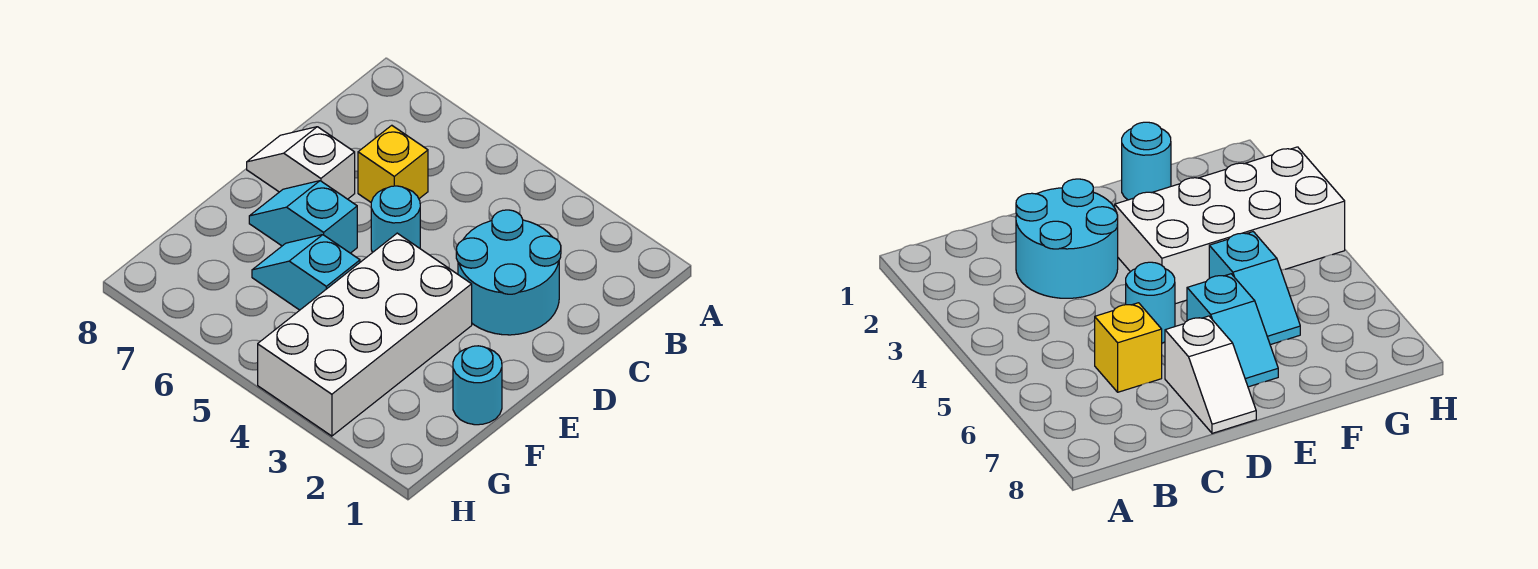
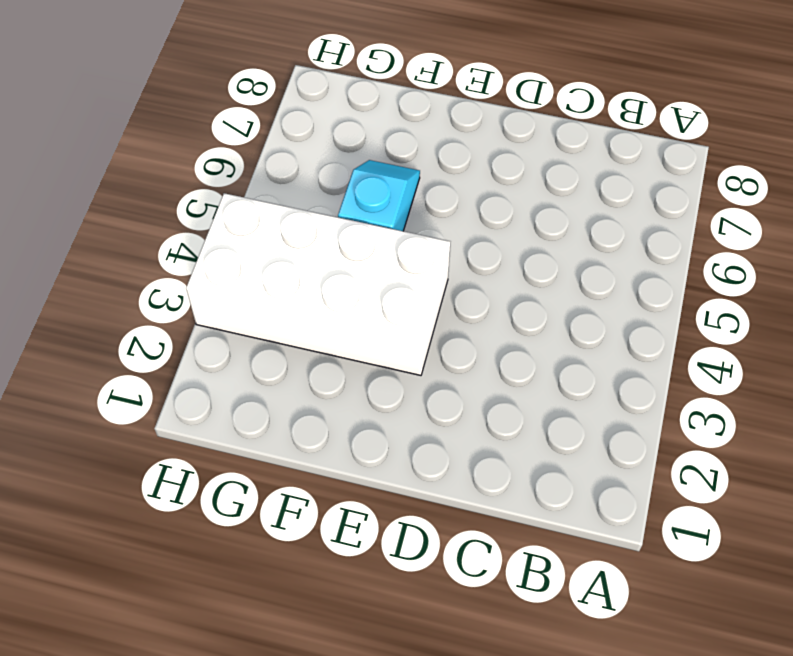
none -> cyan round brick C2:D3 level 1
none -> yellow brick C6 level 1

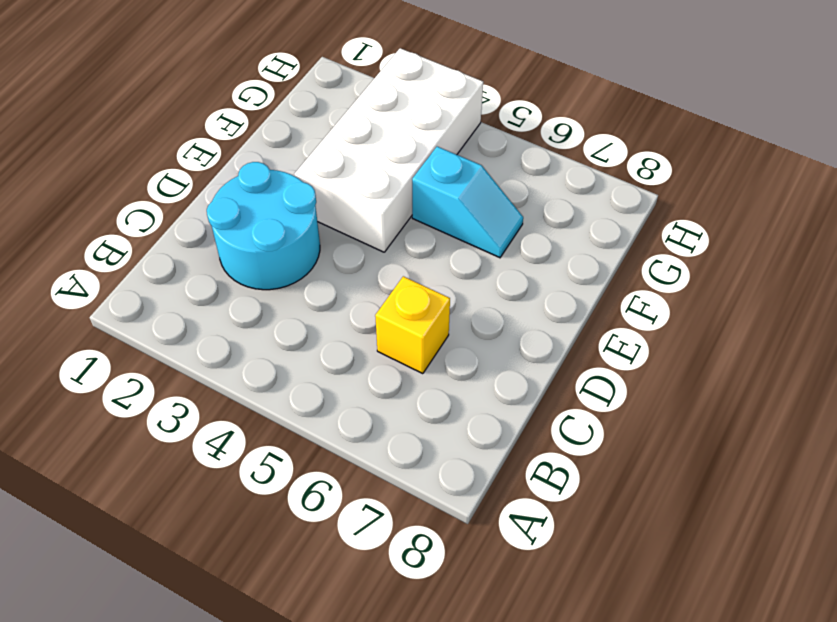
none -> cyan round brick D5 level 1
none -> white slope D7:D8 level 1 top 7

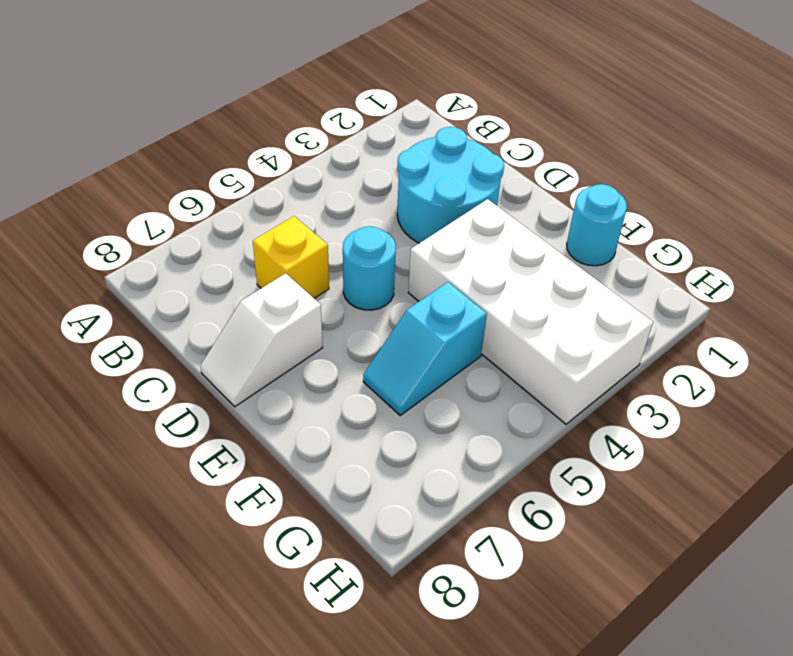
none -> cyan slope E6:E7 level 1 top 6

